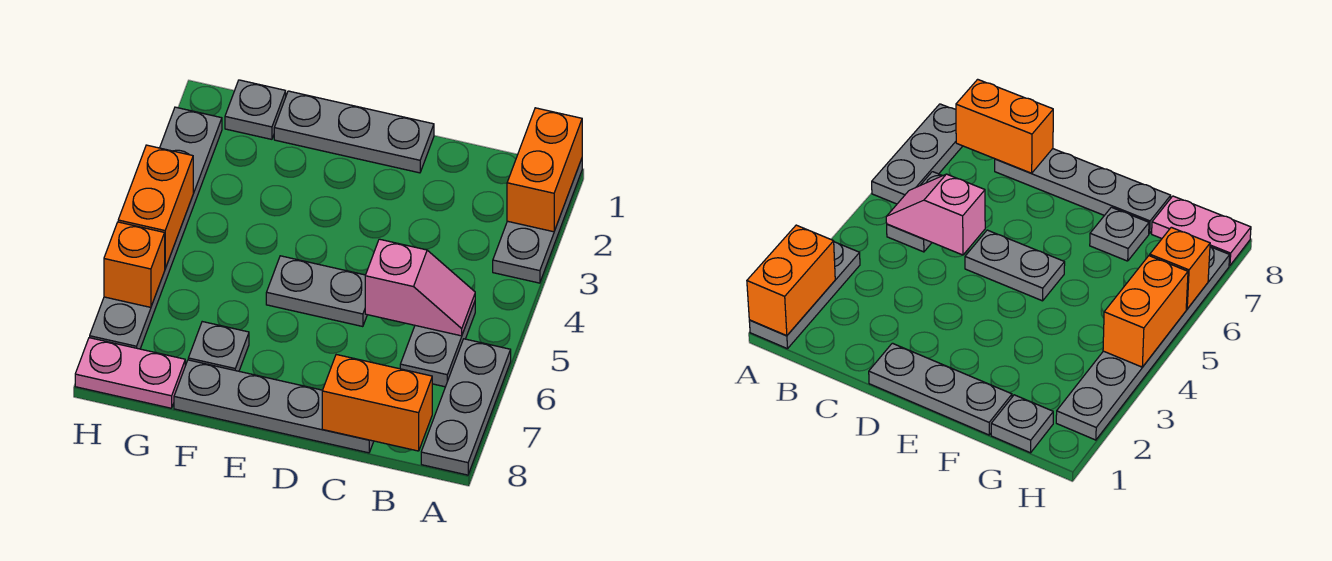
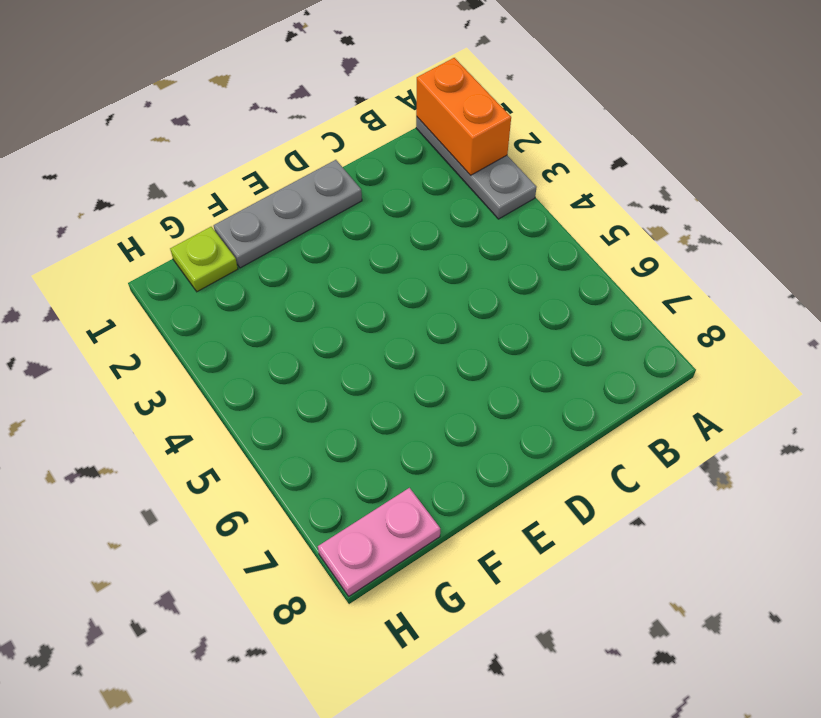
lime plate G1 level 1 -> grey plate G1 level 1
none -> grey plate A6:A8 level 1
none -> grey plate B5:B6 level 1
none -> grey plate C8:F8 level 1

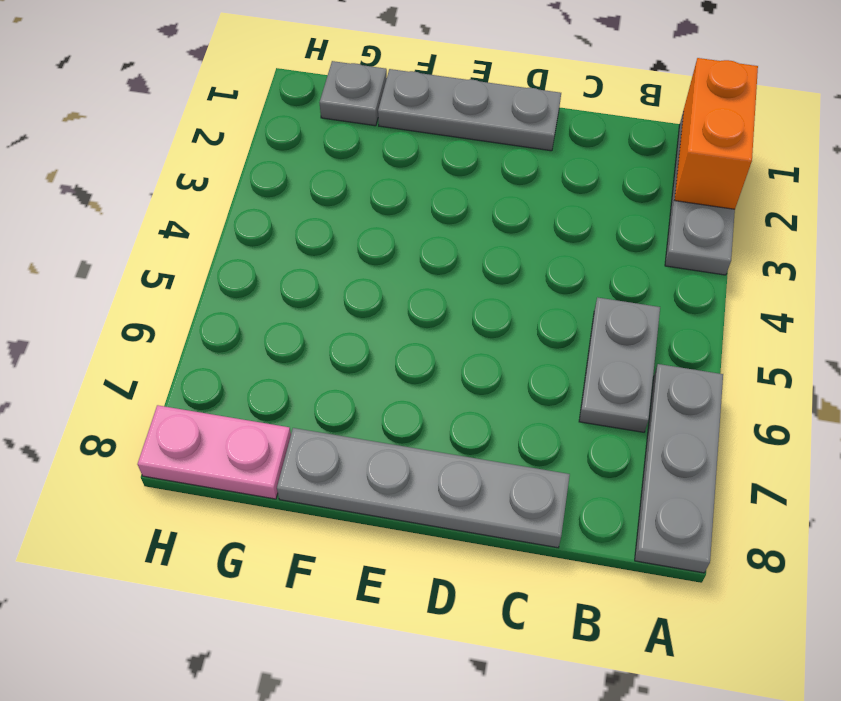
none -> grey plate D5:E5 level 1
none -> grey plate F7 level 1
none -> grey plate H2:H7 level 1

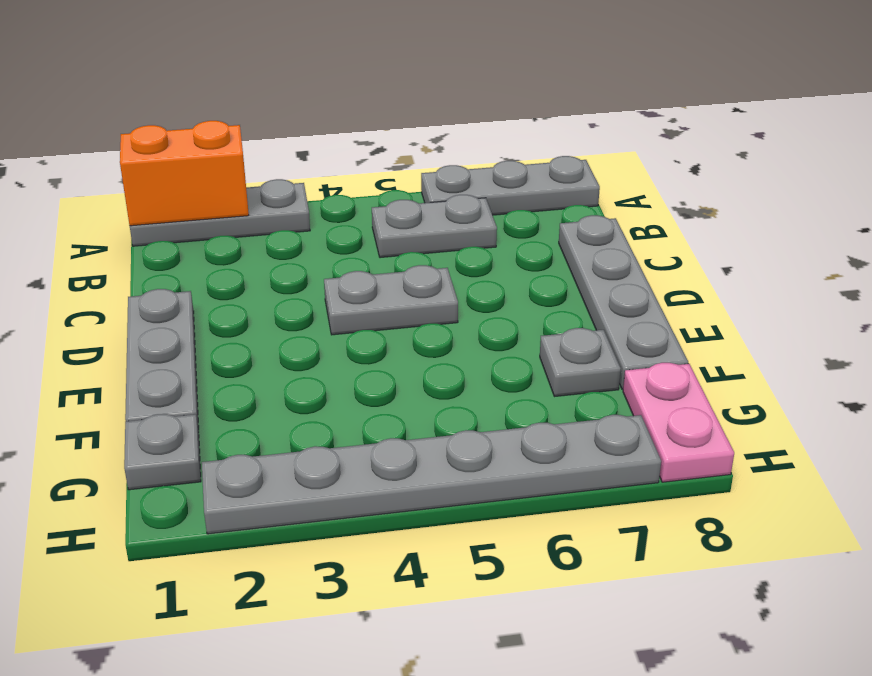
grey plate D4:D5 level 1 -> grey plate D5:E5 level 1
none -> pink slope B5:C5 level 2 top C
none -> orange brick B8:C8 level 2
none -> orange brick H4:H5 level 2

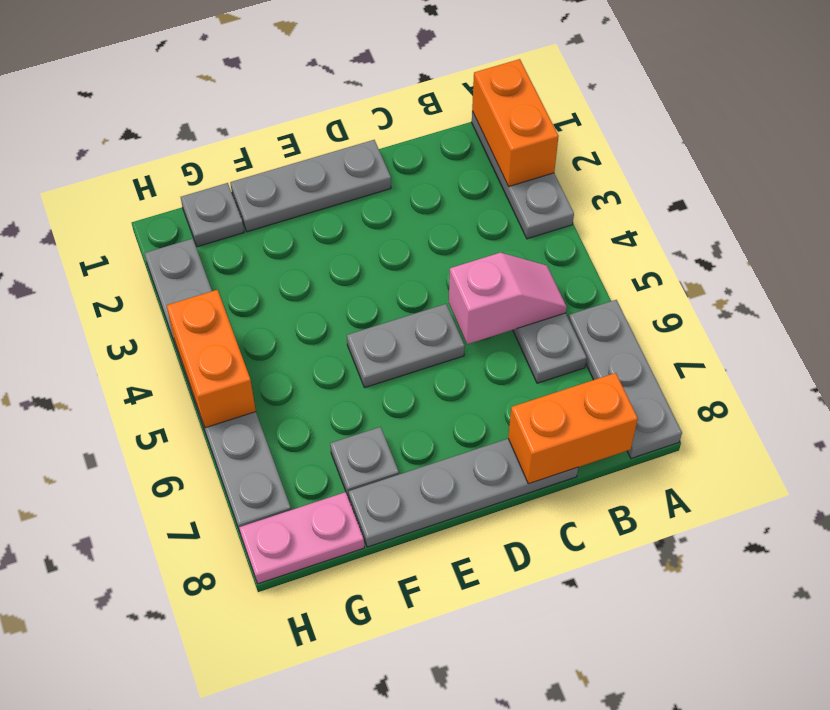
none -> orange brick H6 level 2

